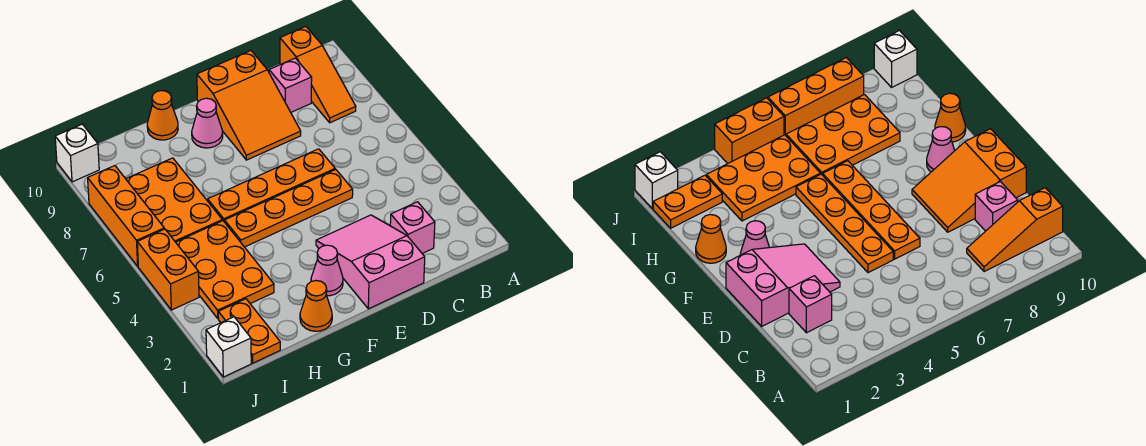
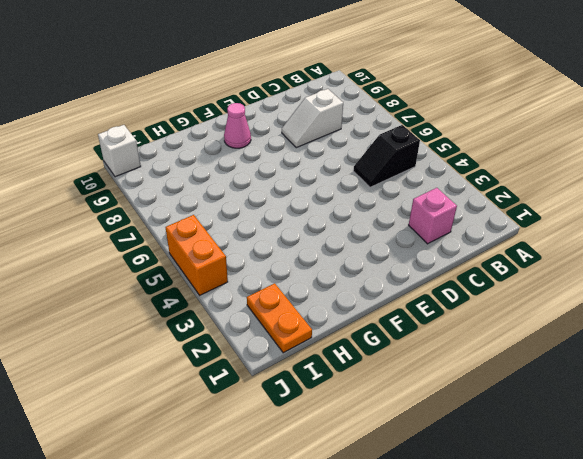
black slope B5:C5 level 1 top B -> none
white slope C8:D8 level 1 top C -> orange slope D8:E10 level 1 top 10
none -> orange slope B8:B10 level 1 top 10
none -> pink brick C9 level 1
none -> pink slope D1:E3 level 1 top 1

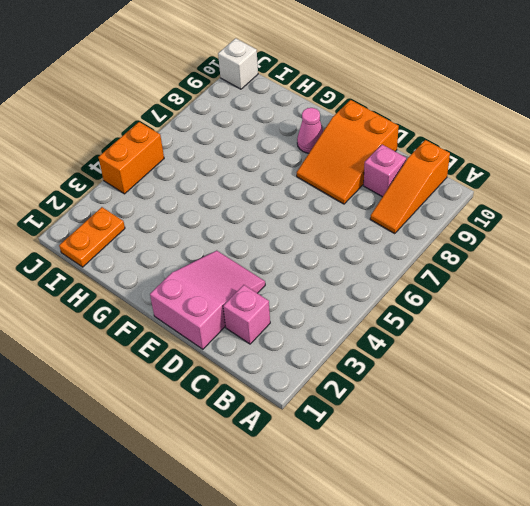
none -> orange plate D5:G5 level 1
none -> orange plate D6:G6 level 1
none -> pink cone F2 level 1

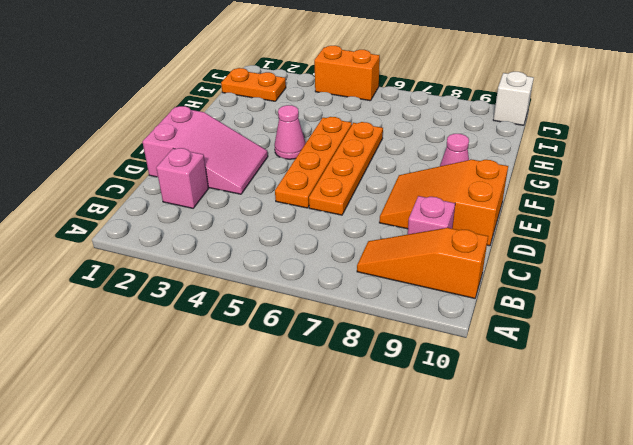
pink cone F4 level 1 -> pink cone F2 level 1
none -> orange cone G1 level 1
none -> orange cone G10 level 1
none -> orange plate H3:I5 level 1

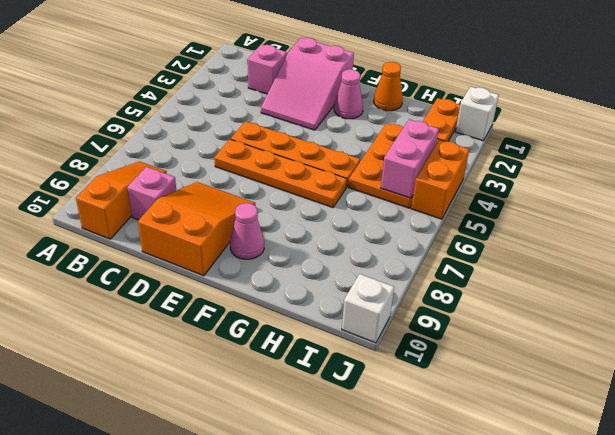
pink brick I4:I5 level 2 -> none
none -> orange cone G10 level 1
none -> orange plate H6:I8 level 1
none -> orange brick J6:J8 level 1

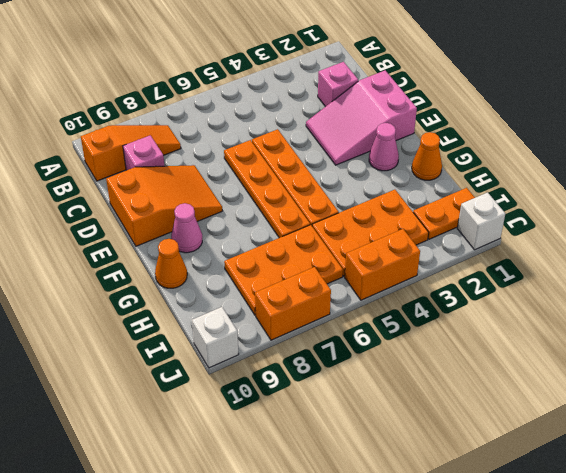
orange brick J7:J8 level 1 -> orange brick J6:J8 level 1

